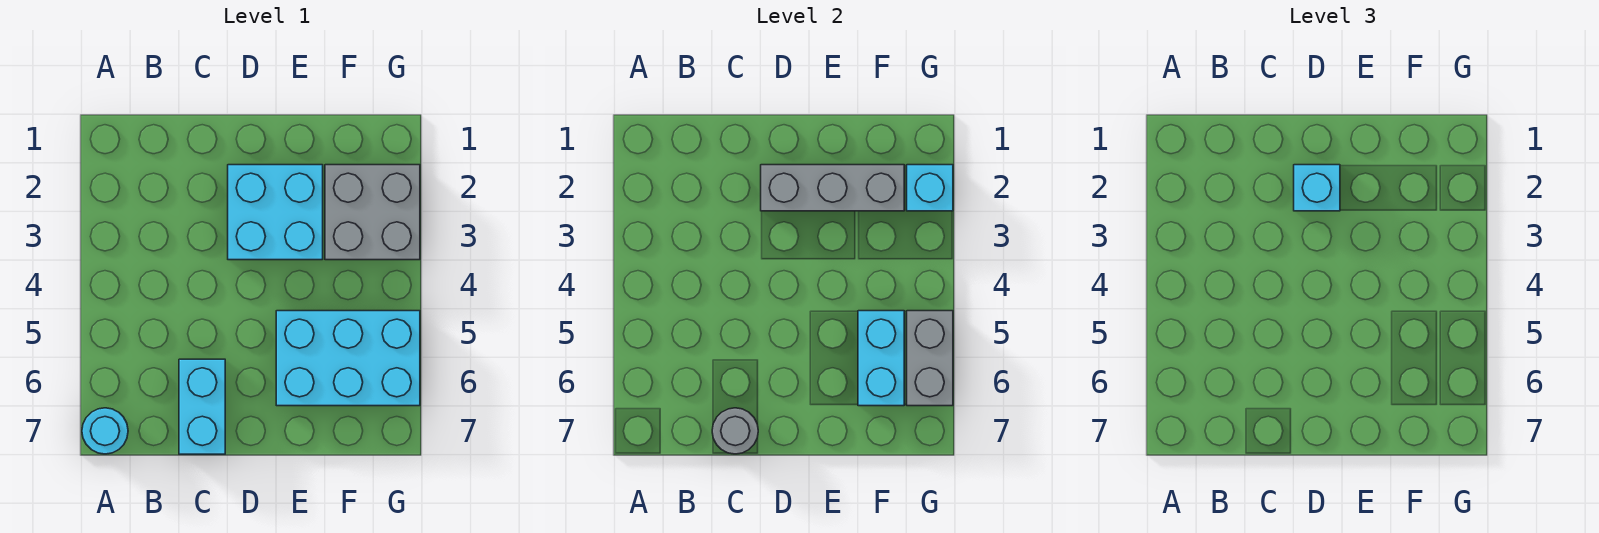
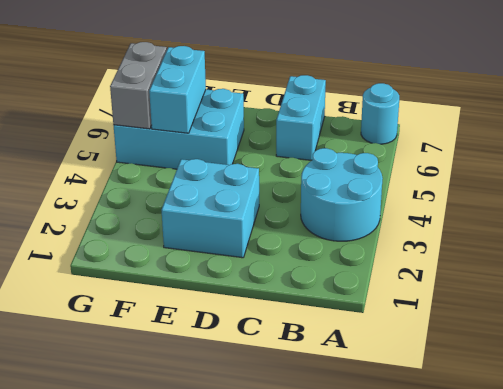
cyan round brick A3:B4 level 1 -> none
none -> grey brick F2:G3 level 1
none -> grey round brick C7 level 2

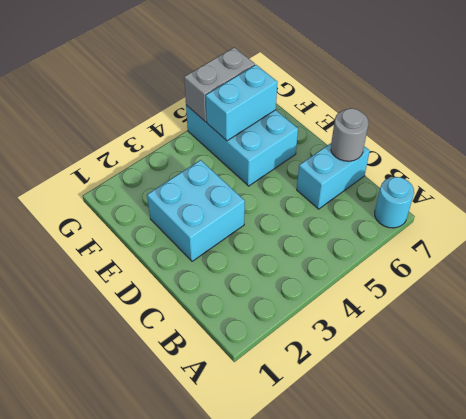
none -> grey brick F2:G3 level 1
none -> grey brick D2:F2 level 2

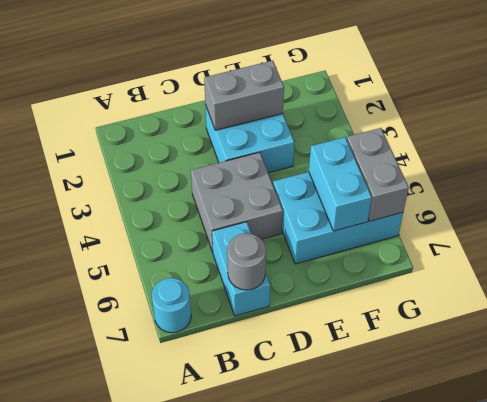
grey brick C4:D5 level 1 -> grey brick F2:G3 level 1
grey brick D2:E2 level 2 -> grey brick D2:F2 level 2
none -> cyan brick G2 level 2
none -> cyan brick D2 level 3

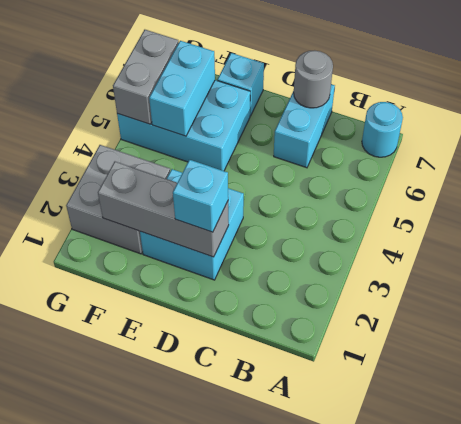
cyan brick E7 level 1 -> cyan brick G2 level 2

